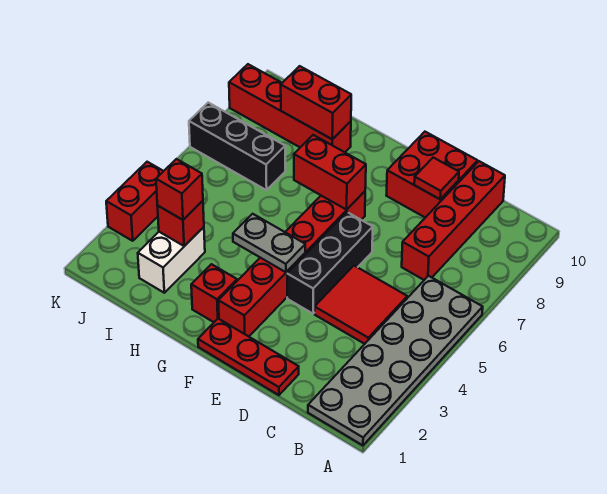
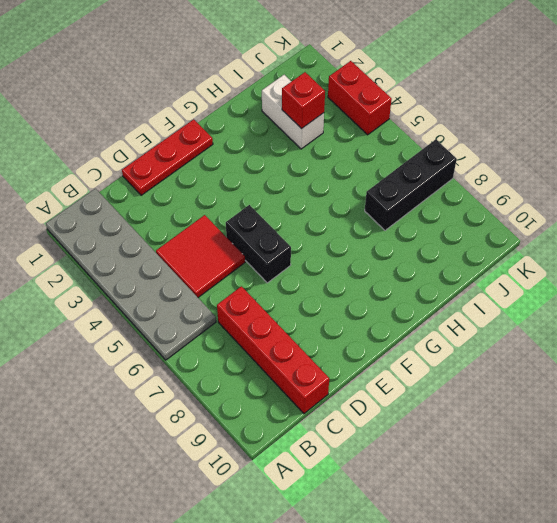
black brick E5:E6 level 1 -> black brick E4:E6 level 1
none -> red brick D9:E10 level 1
none -> red brick F2:F7 level 1
none -> red brick G2 level 1

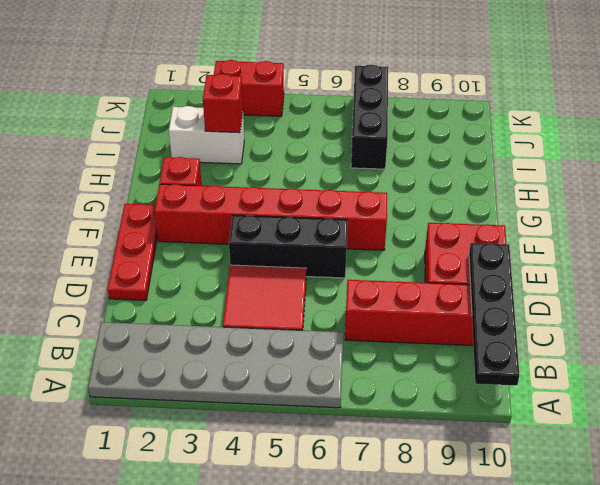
black plate A10:D10 level 2 -> none
none -> red brick H9:K9 level 1
none -> red tile D9 level 2
none -> grey plate F4:G4 level 2

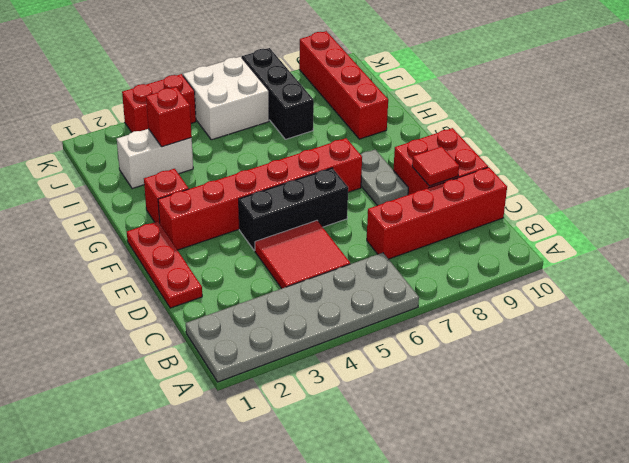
grey plate E8:F8 level 1 -> grey plate F4:G4 level 2
white brick J5:K6 level 1 -> none
none -> red brick F7:G7 level 2
none -> red brick H9:I9 level 2
none -> red brick I3 level 3

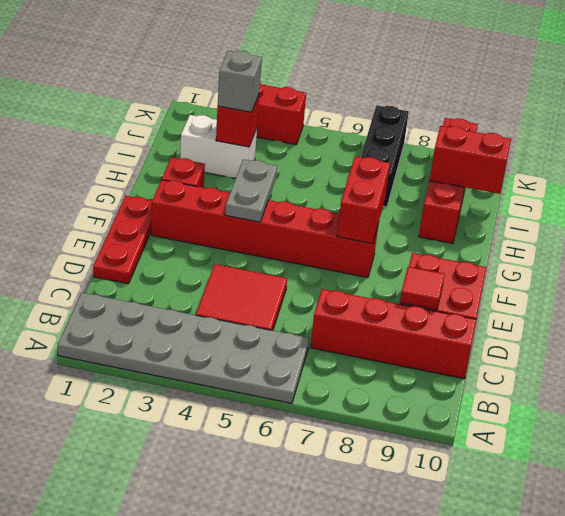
grey brick I3 level 3 -> red brick I3 level 3
red brick I9:I10 level 2 -> red brick H9:I9 level 2
none -> black brick E4:E6 level 1

